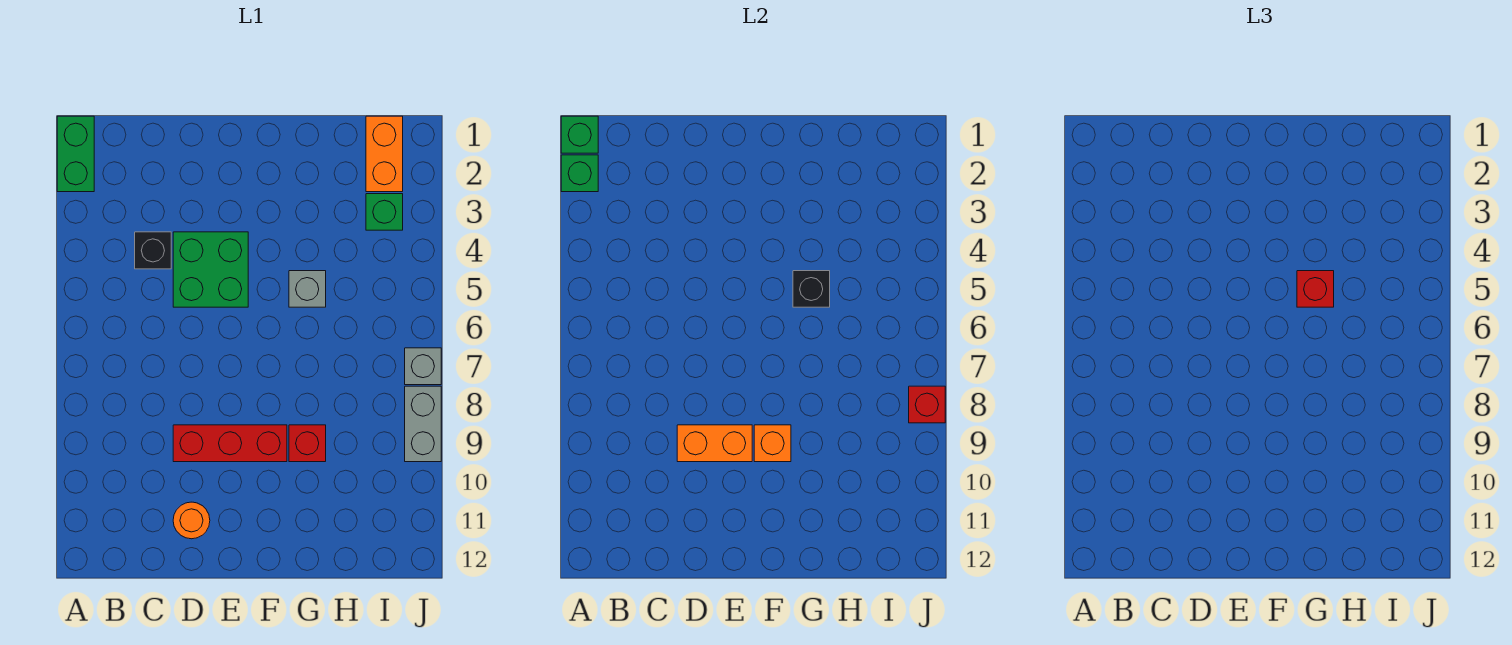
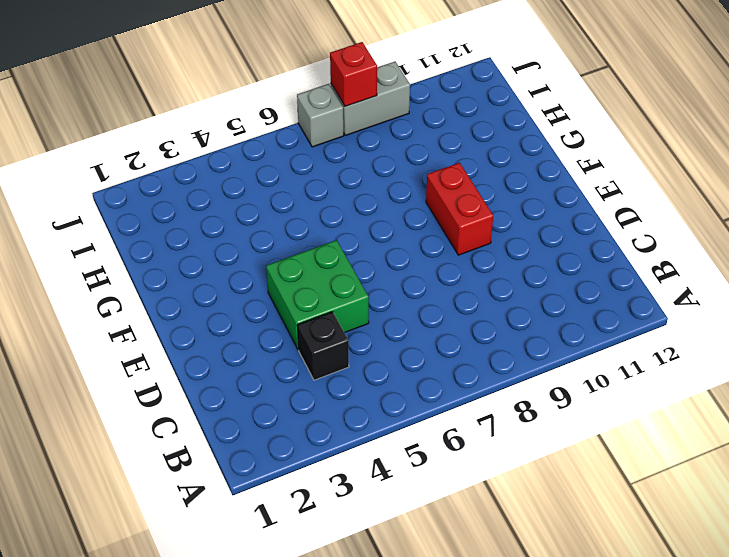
red brick E9:F9 level 1 -> red brick D9:F9 level 1
none -> green brick A1:A2 level 1
none -> orange round brick D11 level 1
none -> grey brick G5 level 1

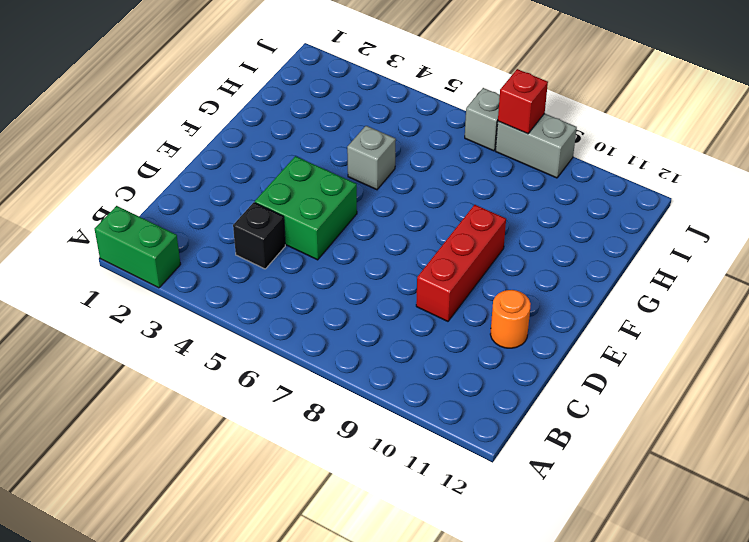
none -> red brick G9 level 1
none -> orange brick I1:I2 level 1
none -> green brick I3 level 1

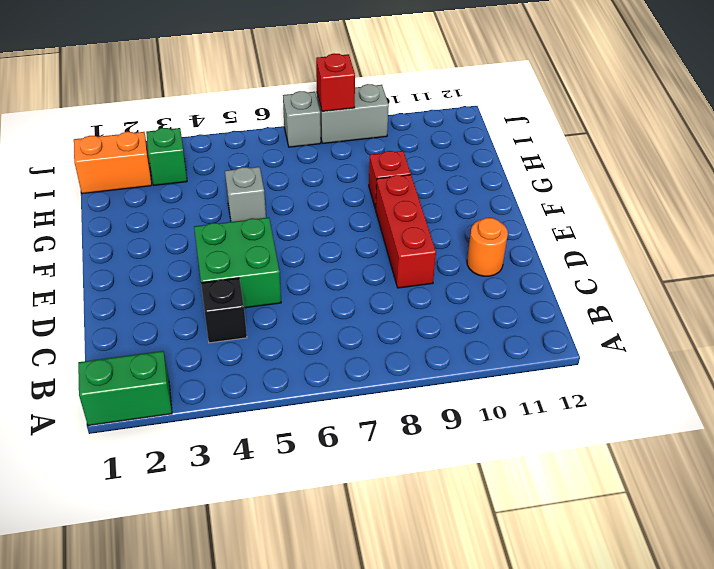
none -> green brick A1 level 2
none -> green brick A2 level 2
none -> orange brick D9:E9 level 2

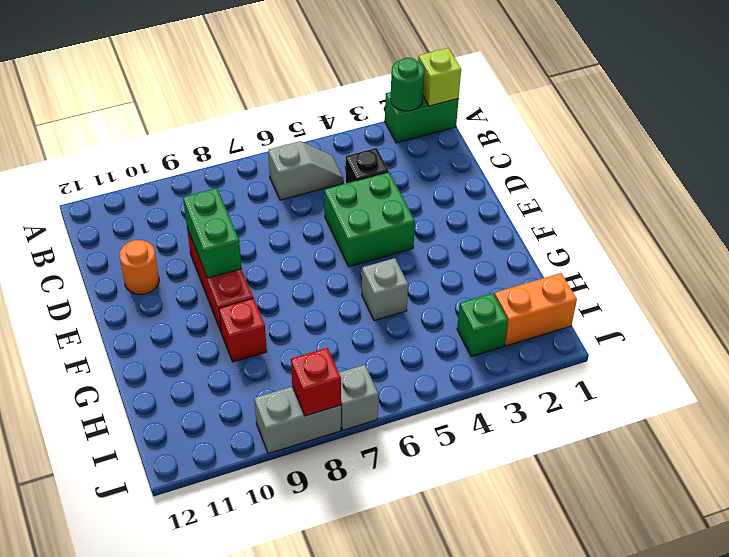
lime brick A1 level 2 -> green brick A1 level 2
green round brick A2 level 2 -> green brick A2 level 2
grey slope B5:B6 level 1 top 6 -> none
green brick D9:E9 level 2 -> orange brick D9:E9 level 2
none -> orange brick F9 level 2
none -> black brick G5 level 2
none -> red brick G5 level 3

